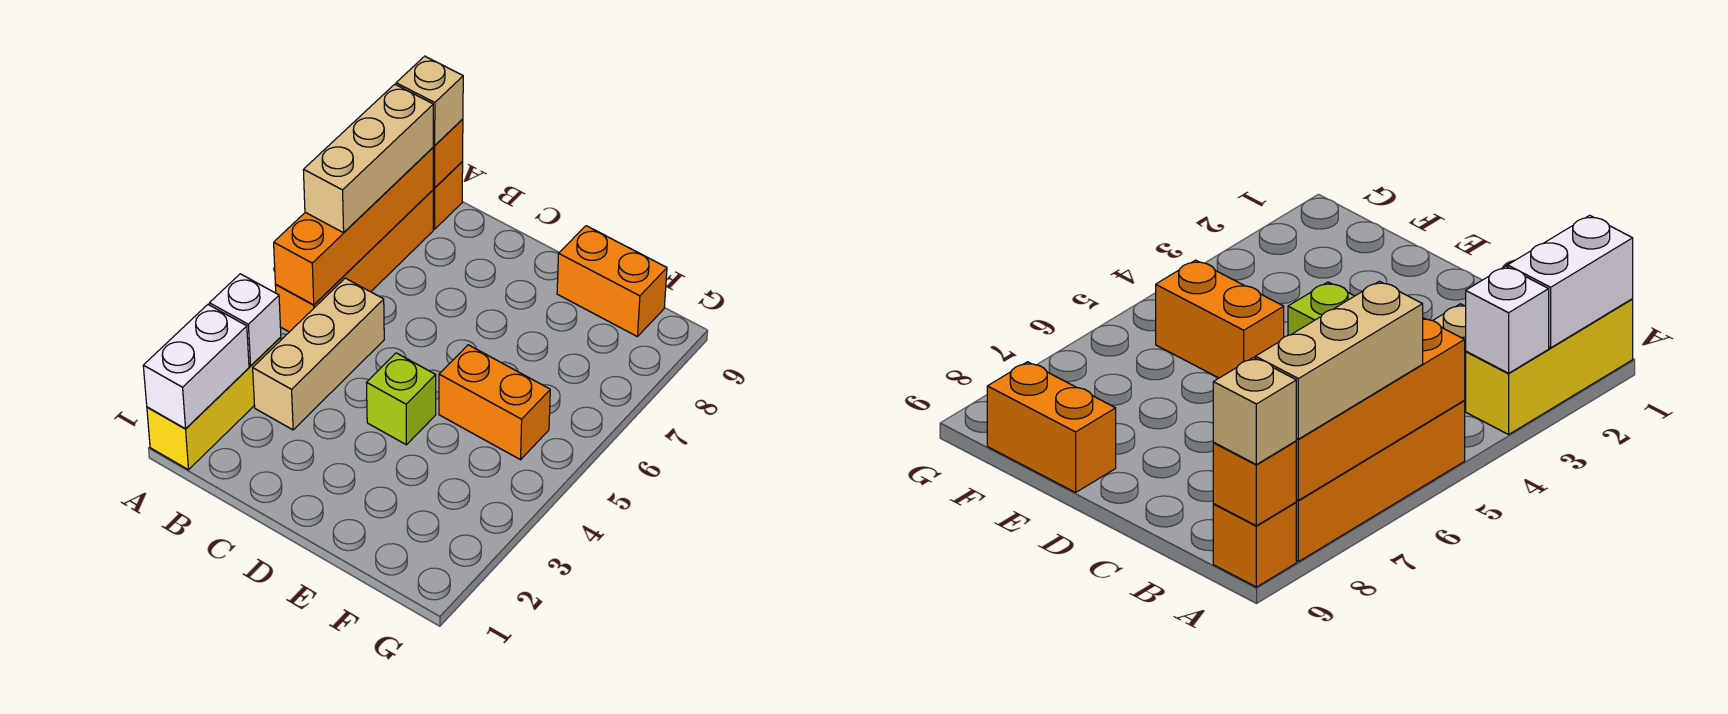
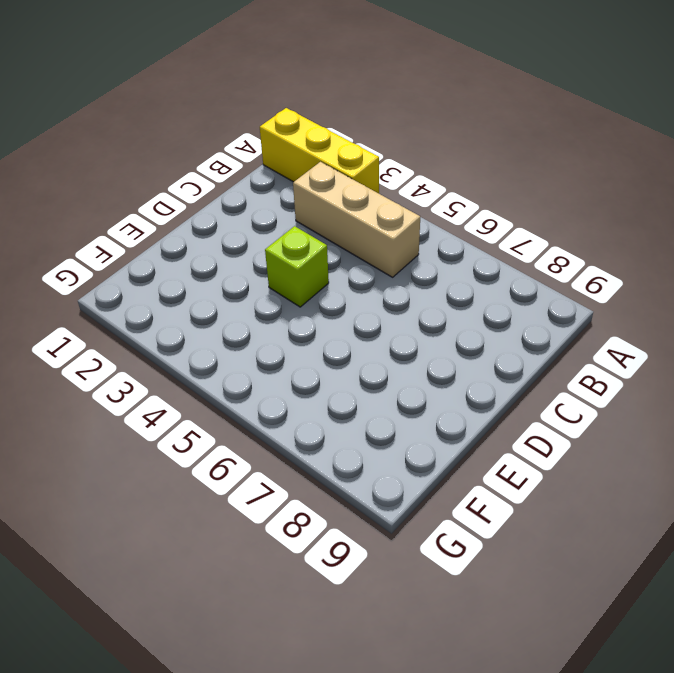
none -> orange brick A5:A8 level 1
none -> orange brick A9 level 1
none -> orange brick E5:F5 level 1

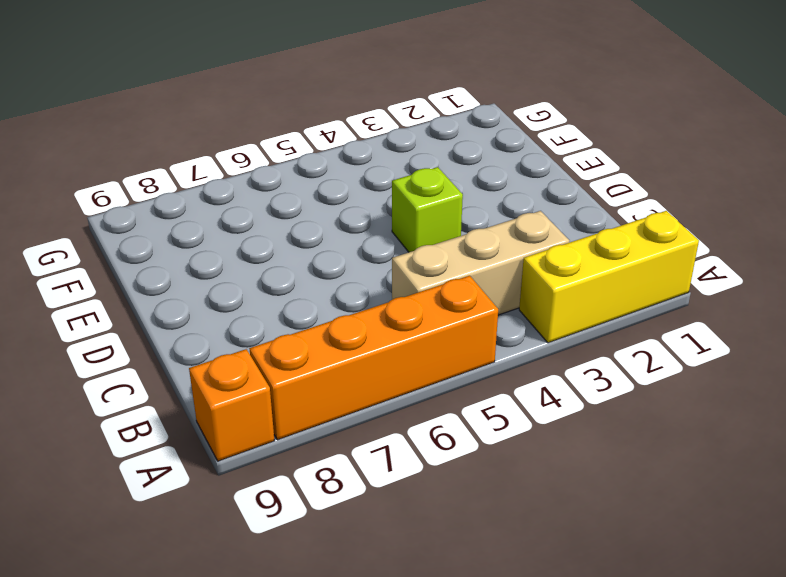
none -> orange brick E5:F5 level 1
none -> orange brick E9:F9 level 1
none -> white brick A1:A2 level 2

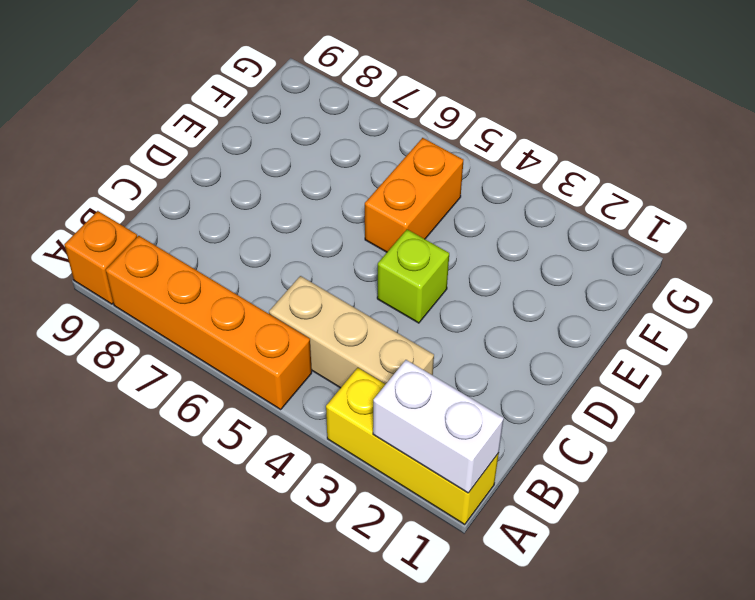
none -> orange brick E9:F9 level 1
none -> white brick A3 level 2
none -> orange brick A5:A8 level 2

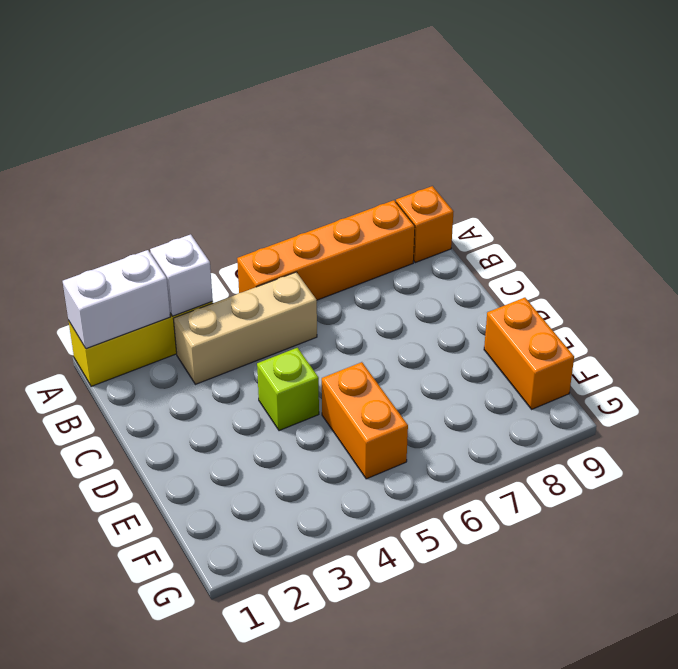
none -> orange brick A5:A8 level 2
none -> orange brick A9 level 2
none -> tan brick A6:A8 level 3

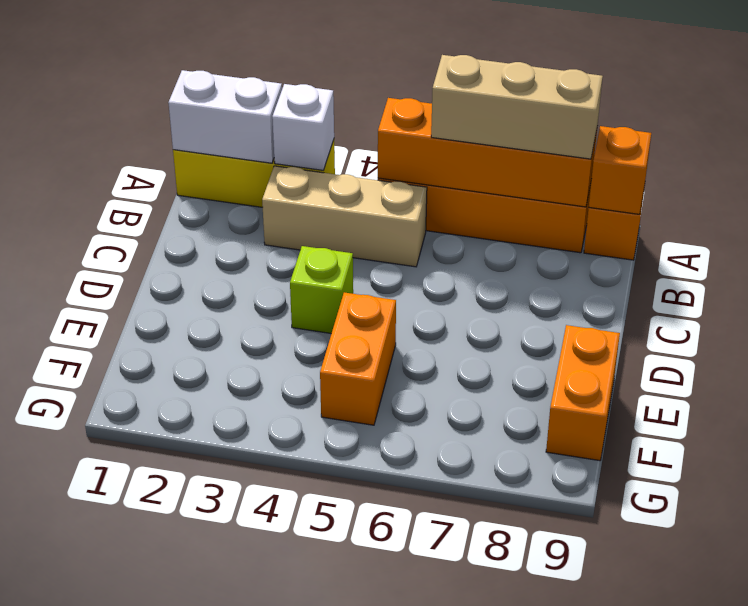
none -> tan brick A9 level 3

